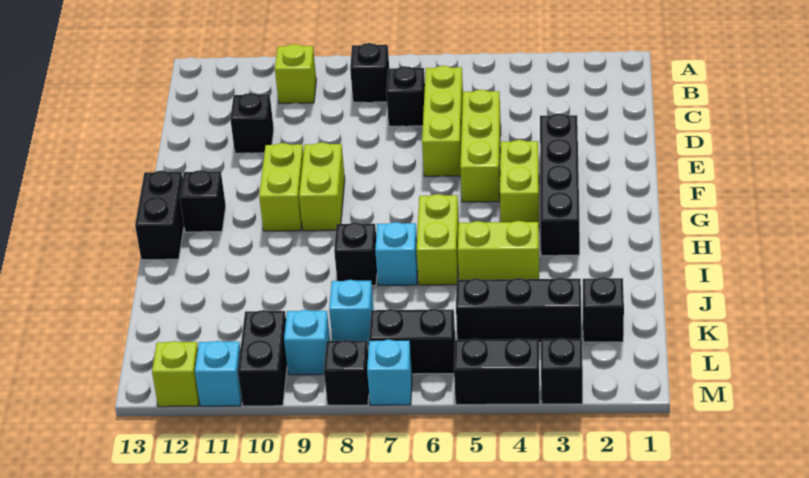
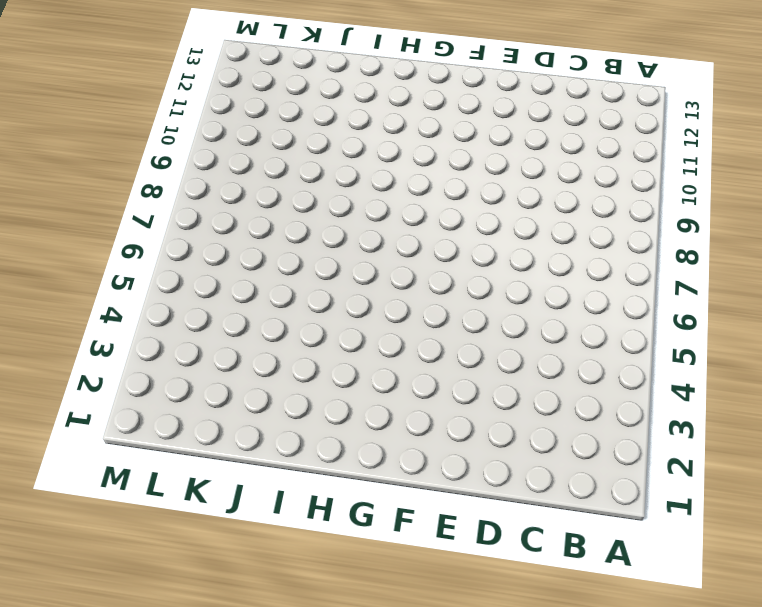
none -> black brick B8 level 1
none -> lime brick B10 level 1
none -> lime brick C6:E6 level 1

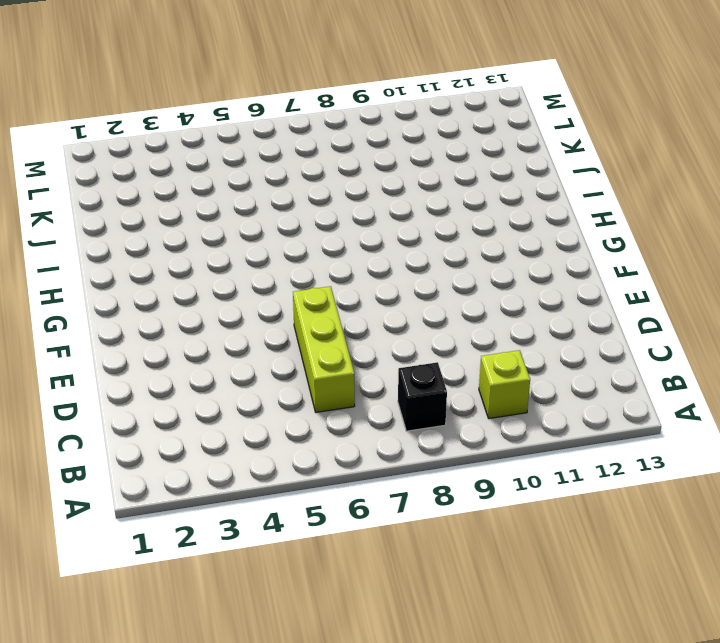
none -> black brick C7 level 1
none -> lime brick D5:F5 level 1
none -> black brick D11 level 1

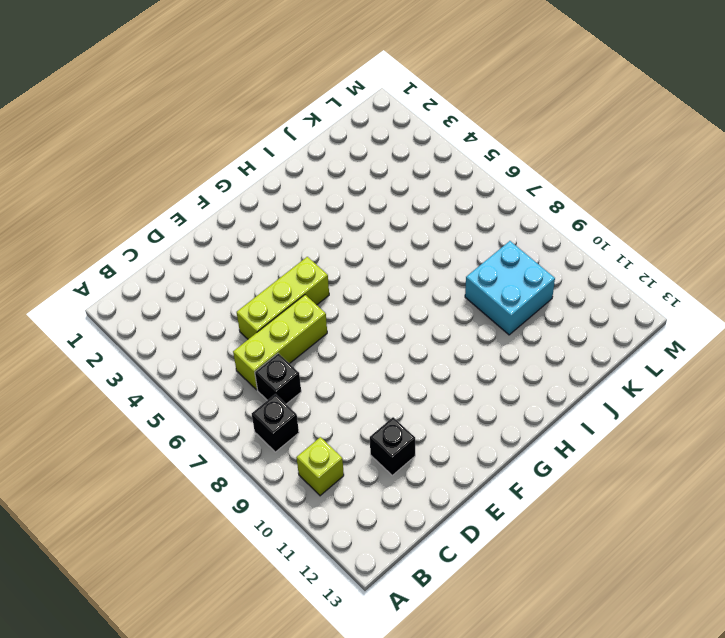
cyan brick J9:K10 level 1 -> none
none -> black brick E3:H3 level 1
none -> lime brick F4:G4 level 1
none -> lime brick F9:G9 level 1

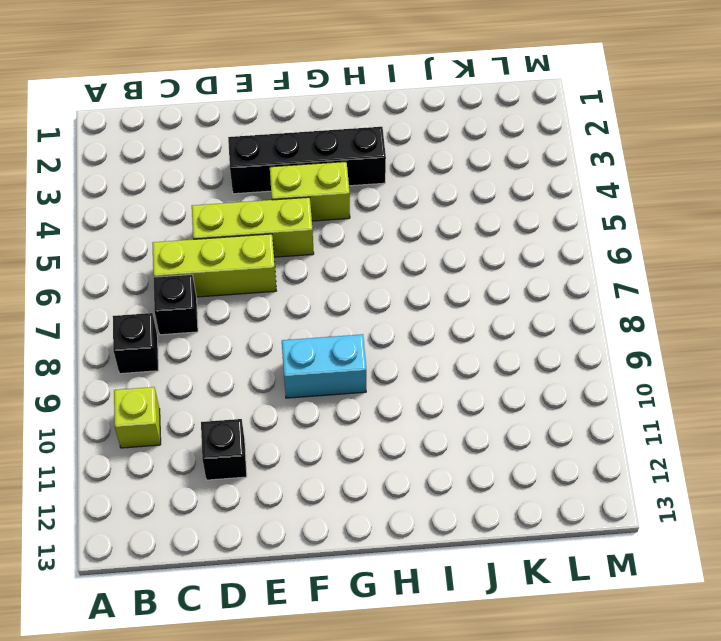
cyan brick F9:G9 level 1 -> lime brick F9:G9 level 1
none -> lime brick F10:G10 level 1
none -> black brick G12 level 1
none -> black brick G13:H13 level 1

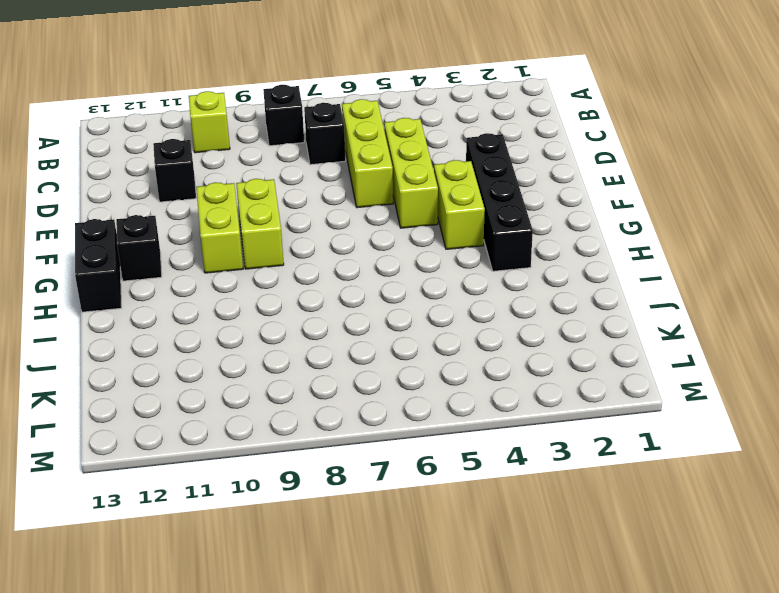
none -> lime brick H6:I6 level 1
none -> lime brick I4:I5 level 1
none -> cyan brick I7 level 1

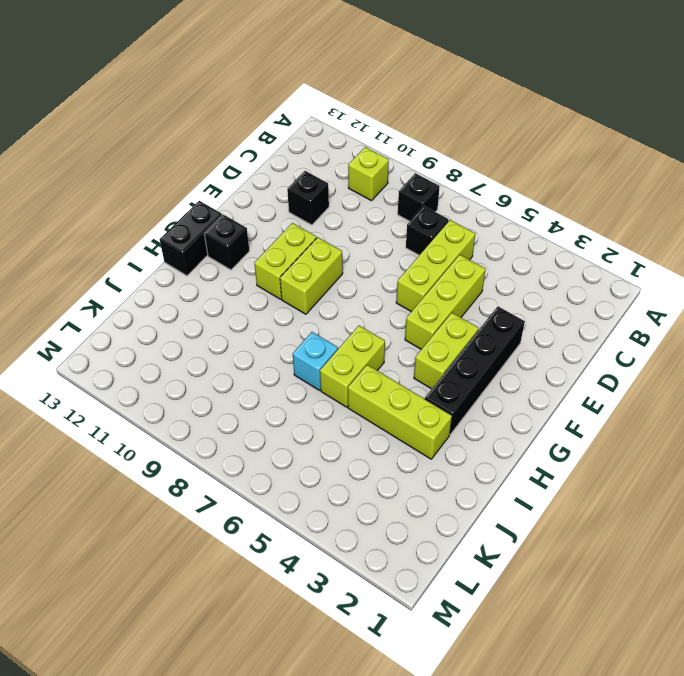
lime brick I3:I5 level 1 -> lime brick I4:I5 level 1
none -> black brick I8 level 1
none -> black brick K2 level 1
none -> black brick K3:K5 level 1

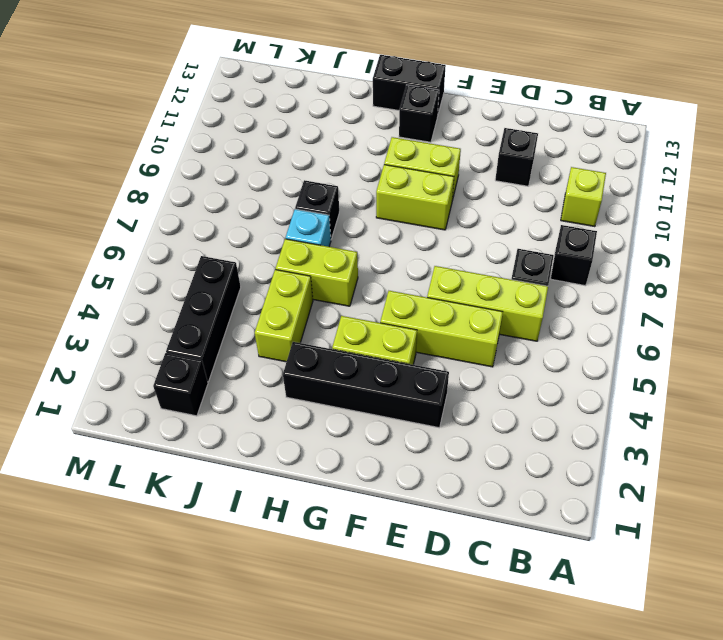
none -> cyan brick K8 level 1
none -> black brick L6:L7 level 1
none -> cyan brick L9 level 1

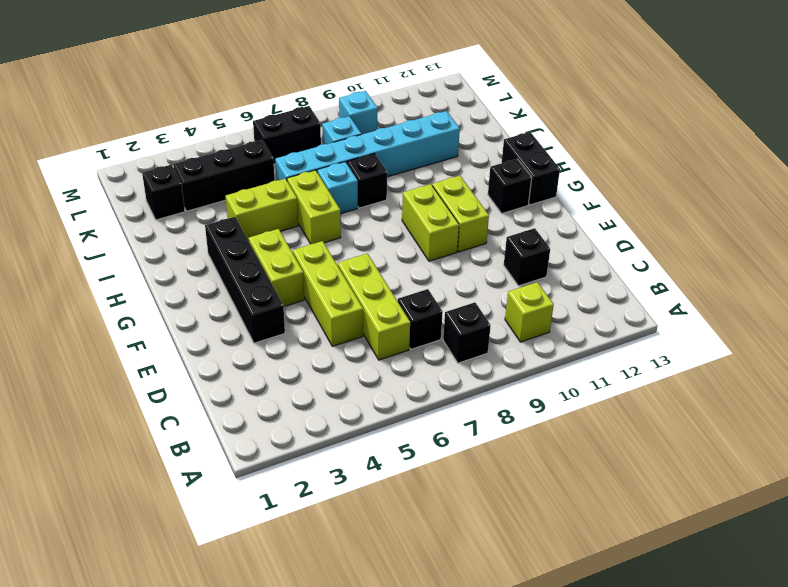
cyan brick J6:J11 level 1 -> none
none -> black brick L10:M10 level 1
none -> black brick M3 level 1
none -> black brick M4:M5 level 1

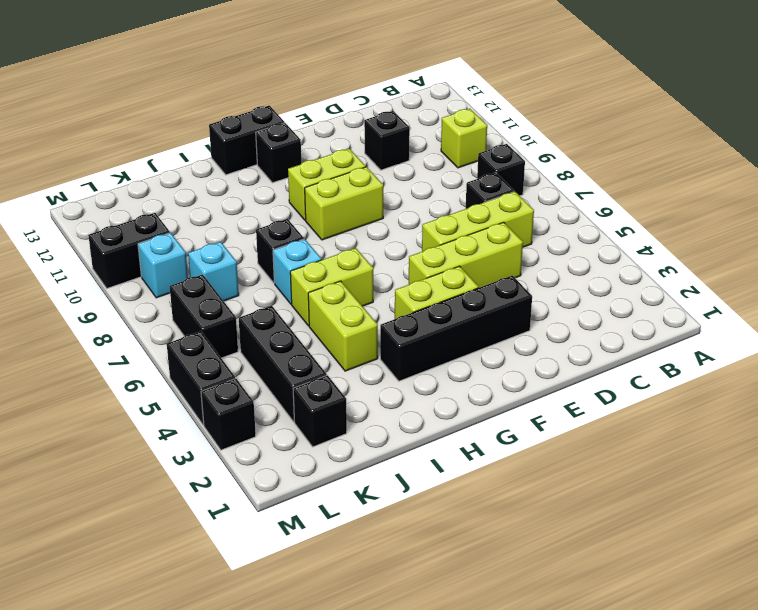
none -> cyan brick M7 level 1
none -> black brick M8 level 1
none -> cyan brick M11 level 1

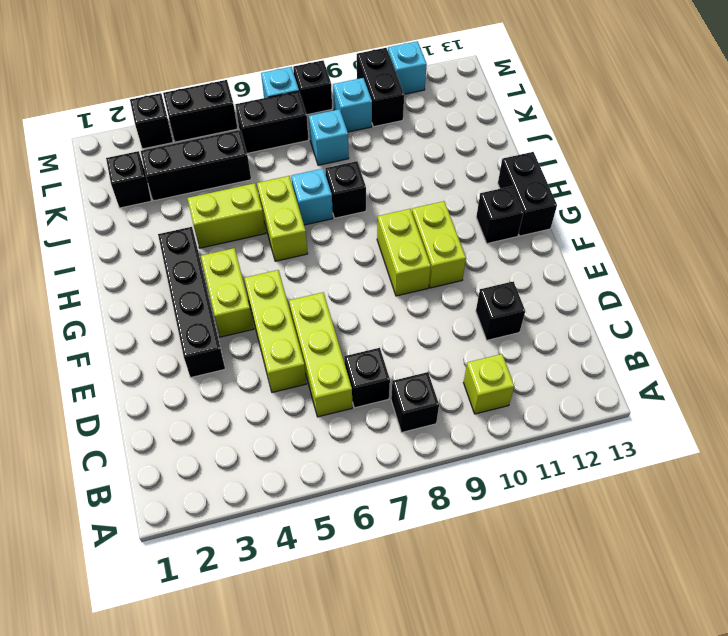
none -> lime brick M12 level 1

